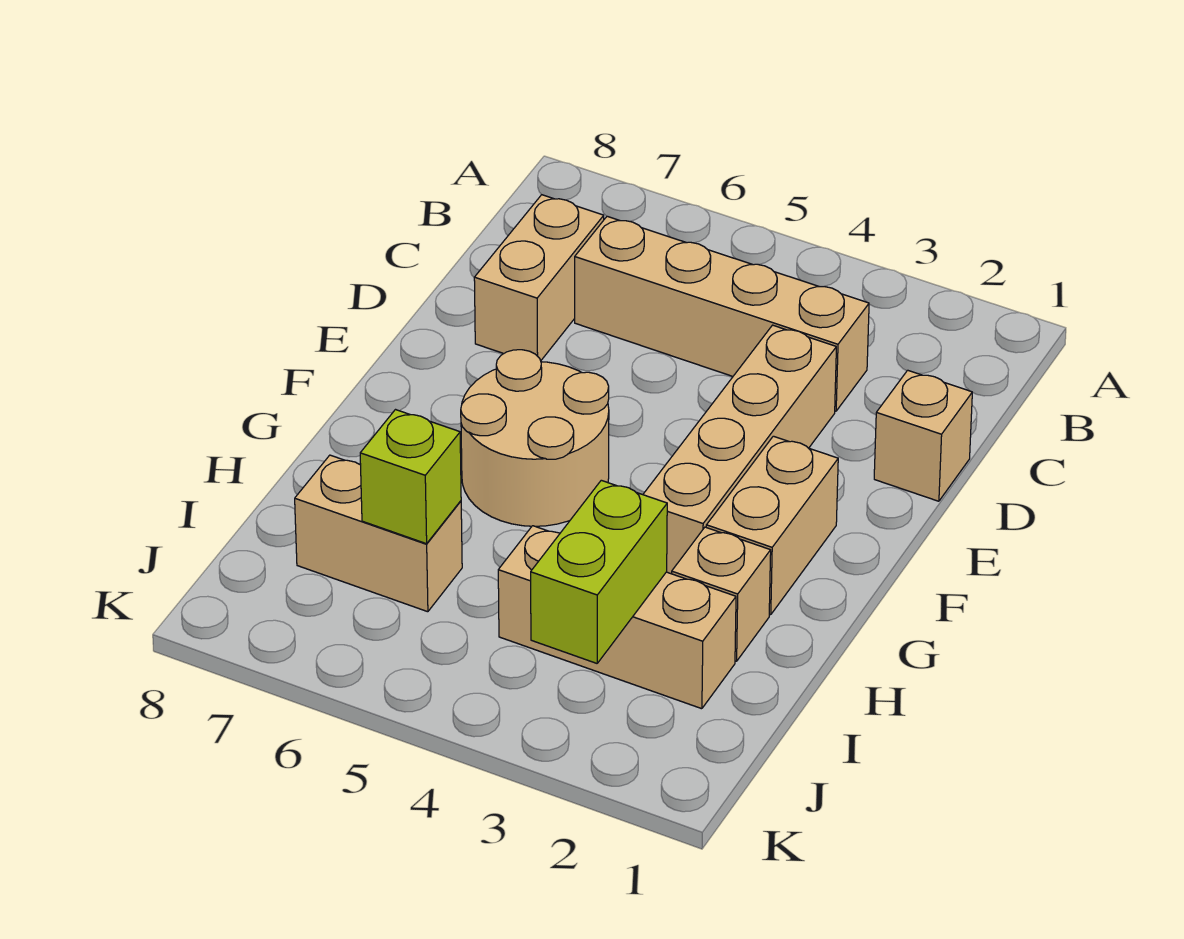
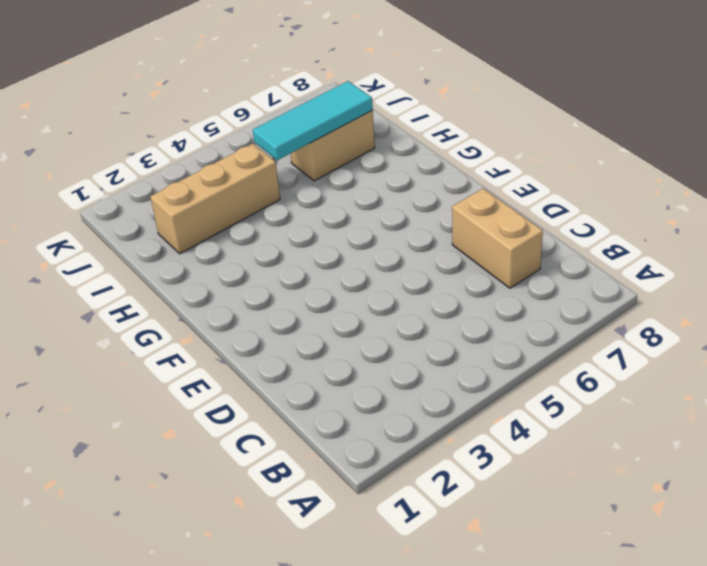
cyan tile I5:I7 level 2 -> lime brick I6 level 2
none -> tan brick C3:C6 level 1
none -> tan brick D1 level 1

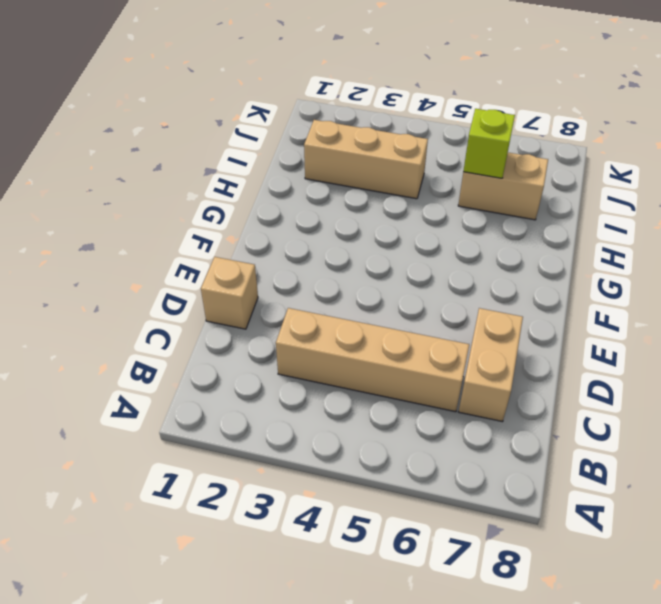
none -> tan brick D3:G3 level 1
none -> tan brick F2:G2 level 1

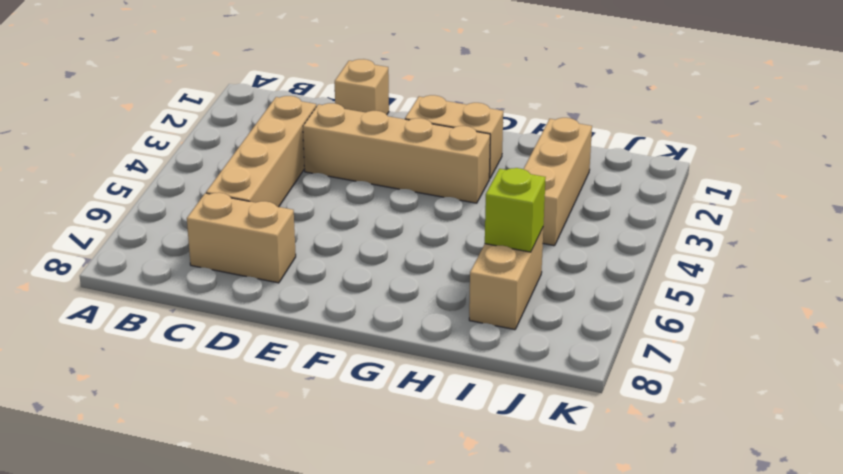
none -> tan round brick F5:G6 level 1
none -> tan brick H2 level 1

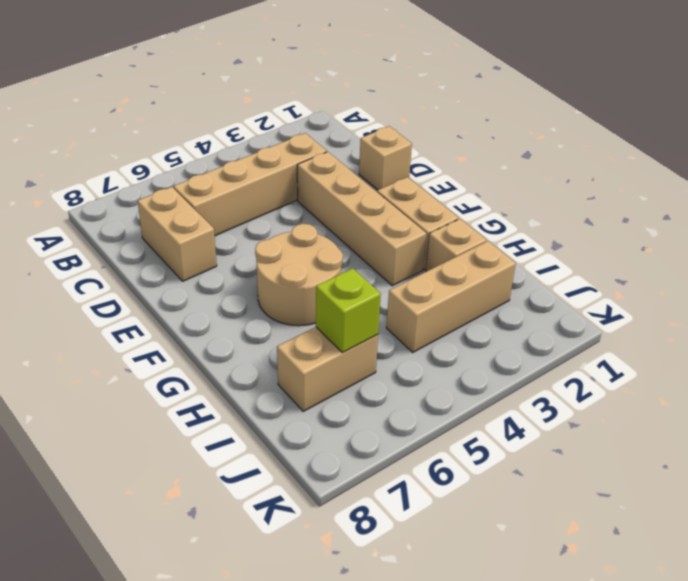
none -> lime brick I3:J3 level 2

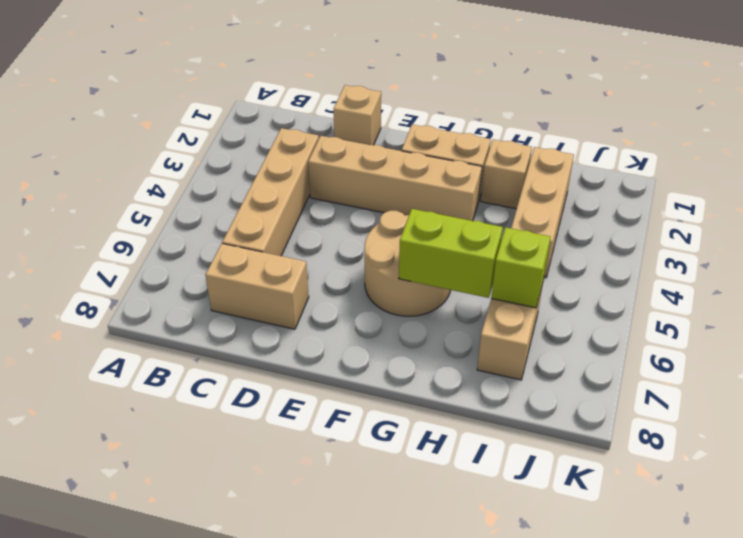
lime brick G6:H6 level 2 -> lime brick I3:J3 level 2

